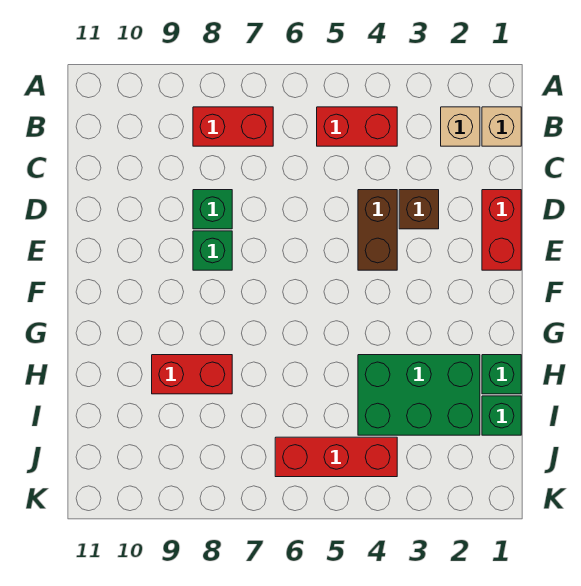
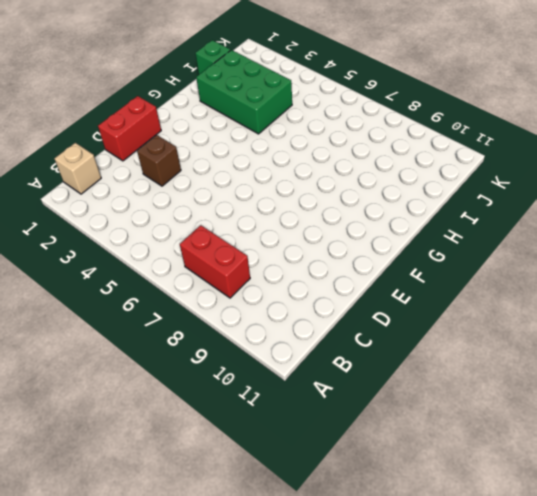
none -> tan brick B2 level 1
none -> red brick B4:B5 level 1
none -> brown brick D4:E4 level 1

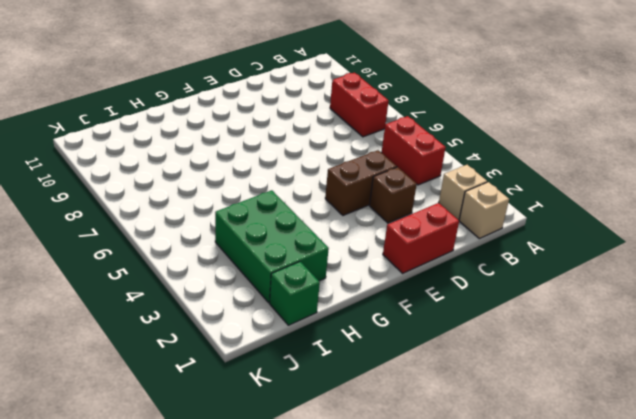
none -> green brick D8 level 1
none -> green brick E8 level 1
none -> green brick H1 level 1

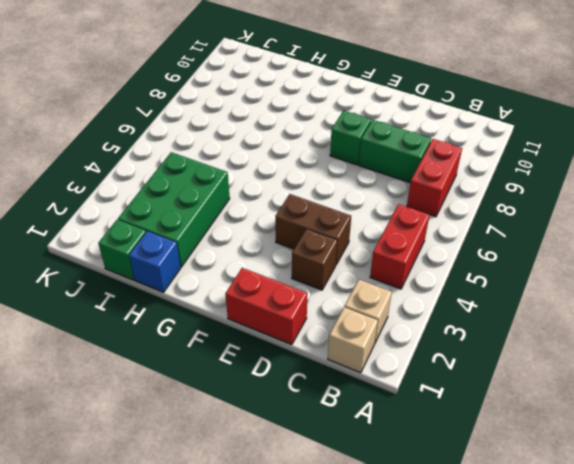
green brick C8:D8 level 1 -> green brick D8 level 1
blue brick H1 level 1 -> green brick H1 level 1
none -> red brick H8:H9 level 1
none -> red brick J4:J6 level 1

